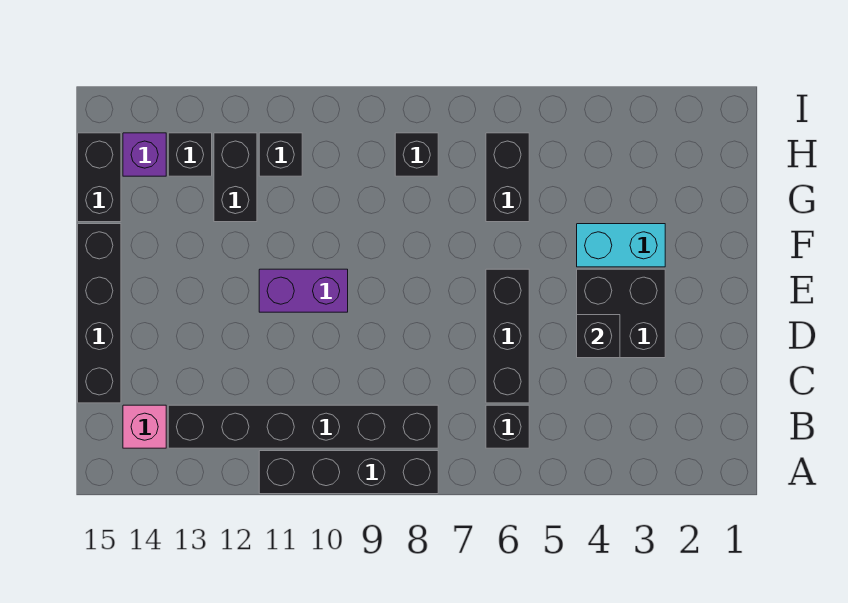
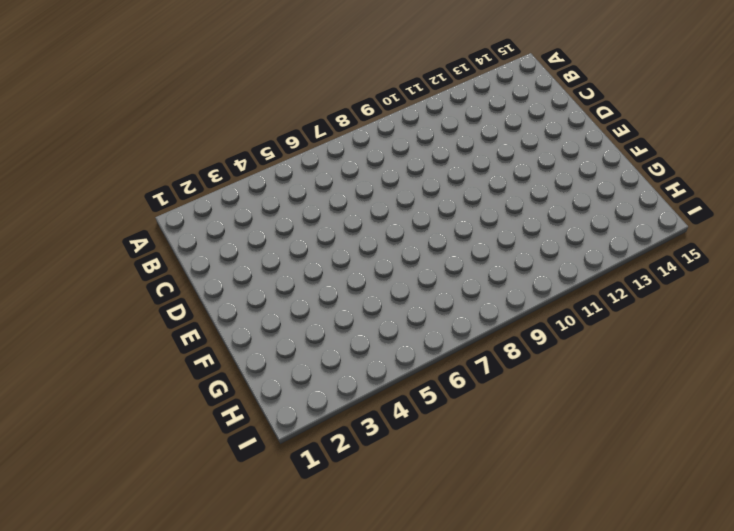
none -> black brick A8:A11 level 1
none -> black brick B6 level 1
none -> black brick B8:B13 level 1

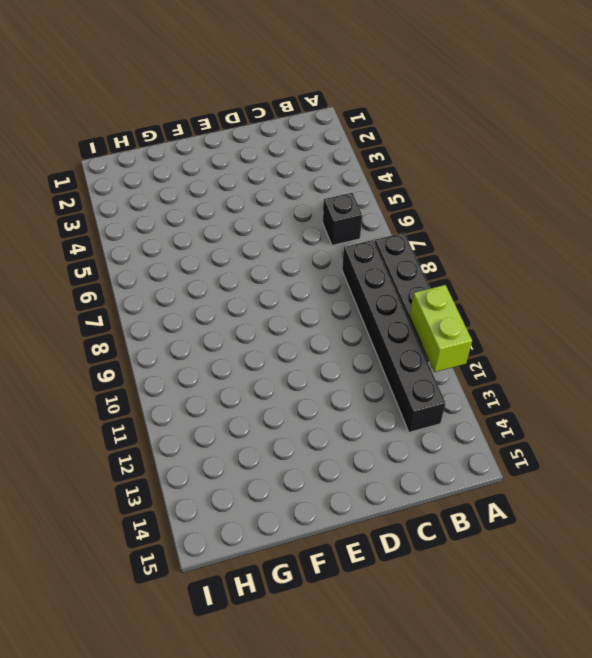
lime brick A11:A12 level 2 -> none
none -> pink brick B14 level 1
none -> black brick C6:E6 level 1
none -> black brick C15:F15 level 1

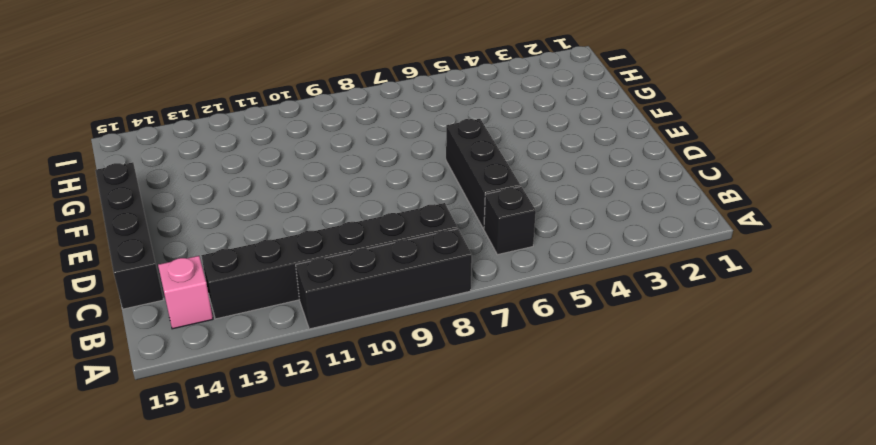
none -> black brick D3:E4 level 1
none -> purple brick E10:E11 level 1
none -> cyan brick F3:F4 level 1

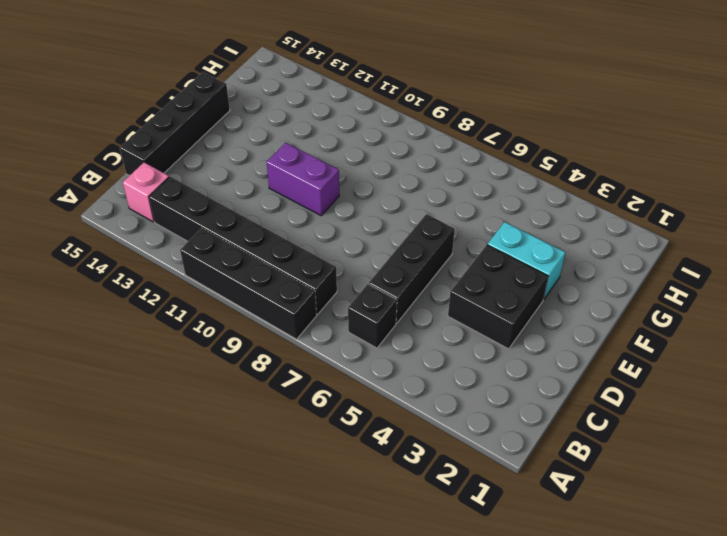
none -> black brick G6:H6 level 1
none -> black brick G12:H12 level 1
none -> black brick G15:H15 level 1

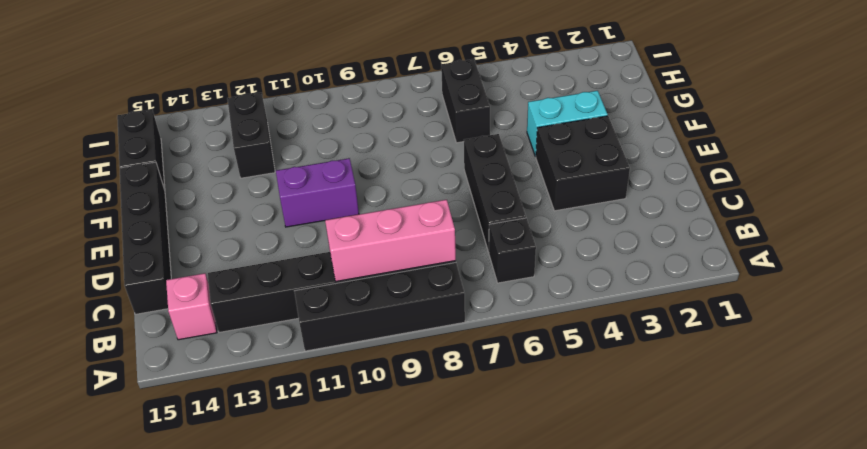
pink brick B8:B10 level 2 -> none
none -> black brick H8 level 1
none -> black brick H11 level 1
none -> black brick H13 level 1

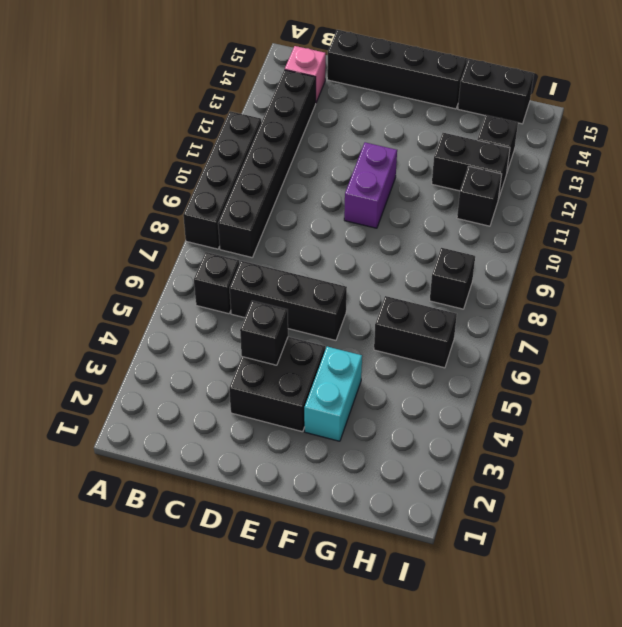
none -> purple brick H14 level 1

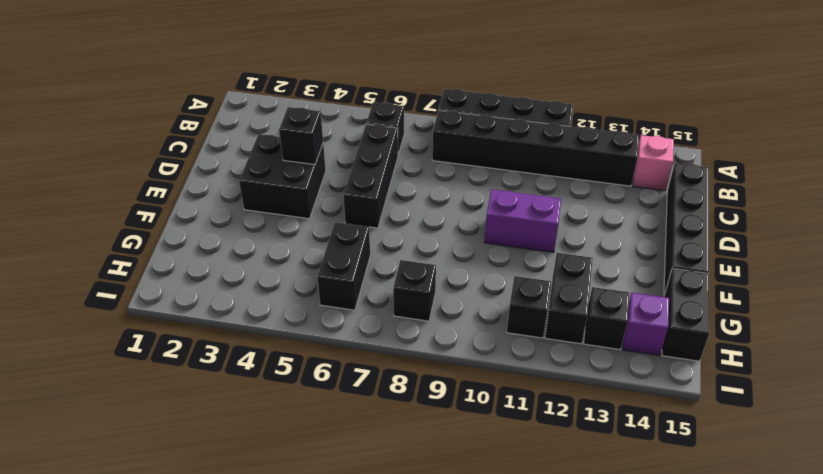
none -> cyan brick F3:F4 level 1

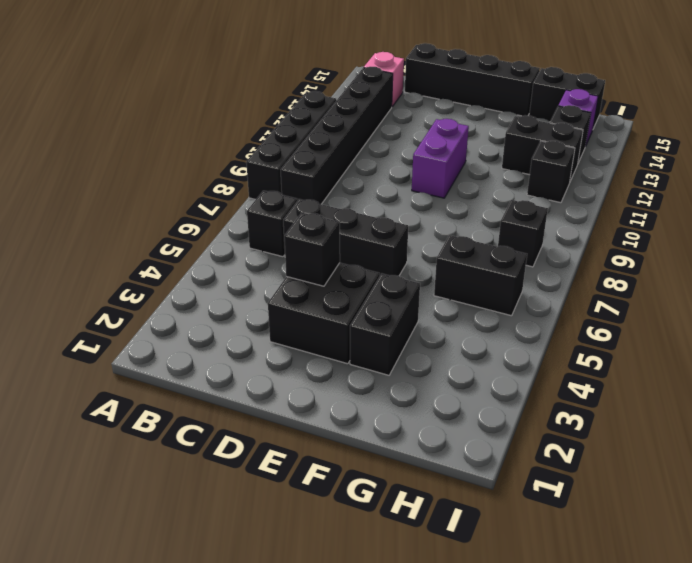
black brick F3:F4 level 1 -> cyan brick F3:F4 level 1

